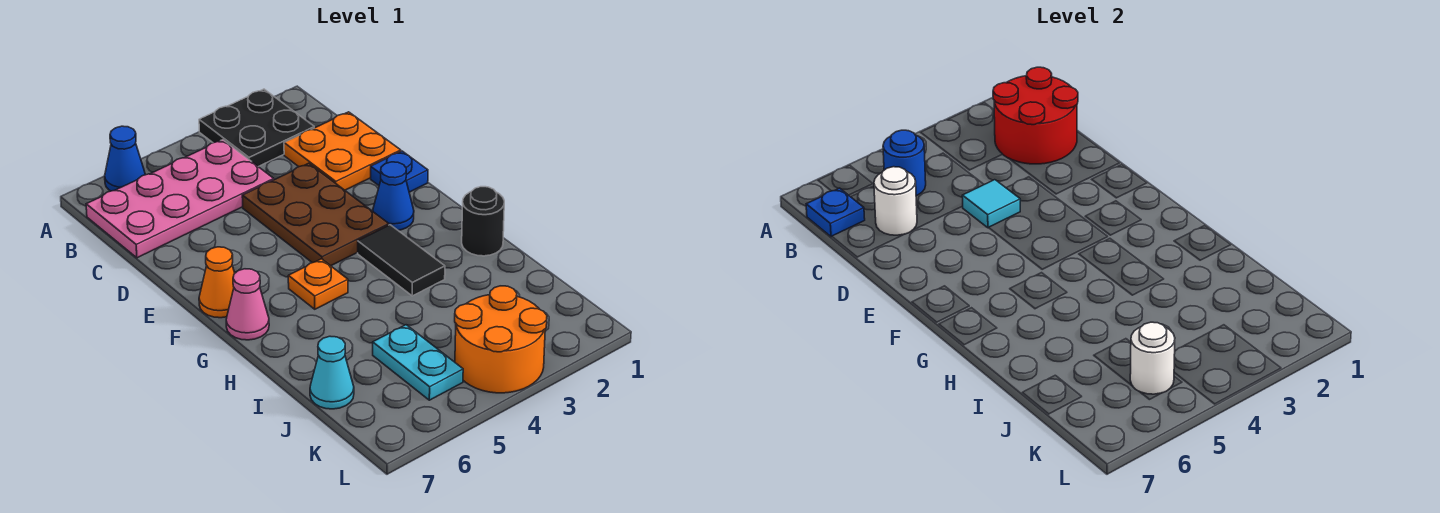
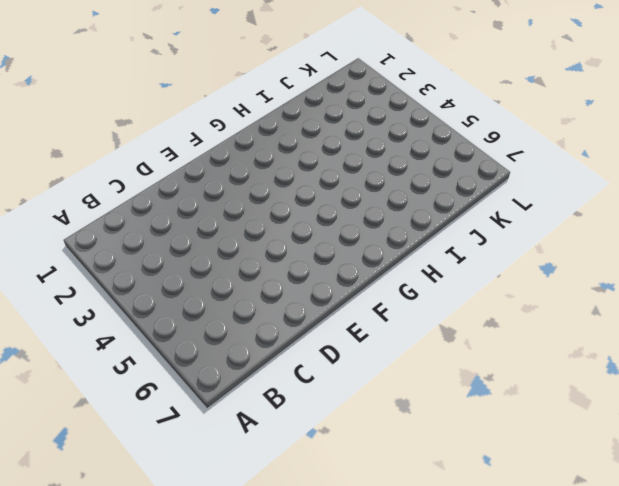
none -> black plate A2:B3 level 1
none -> blue cone A6 level 1
none -> pink plate B4:C7 level 1

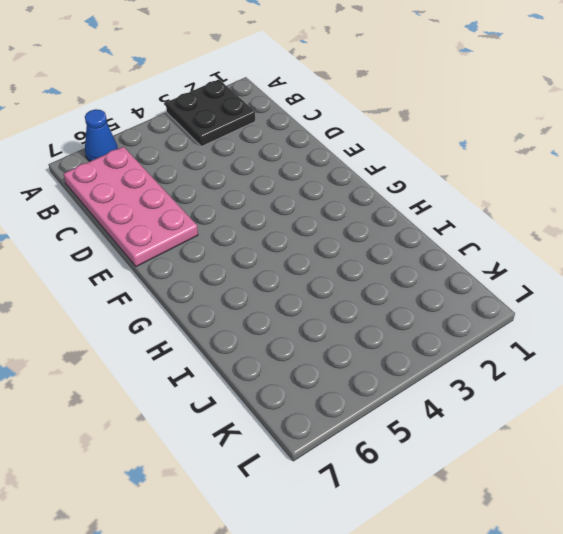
pink plate B6:E7 level 1 -> pink plate B4:C7 level 1
none -> orange plate C1:D2 level 1
none -> brown plate D3:F4 level 1
none -> blue plate E1 level 1

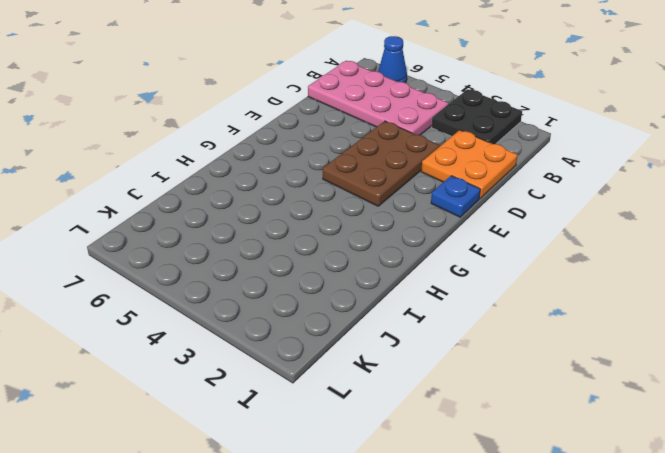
none -> blue cone F2 level 1
none -> orange cone F7 level 1
none -> black tile G3:H3 level 1

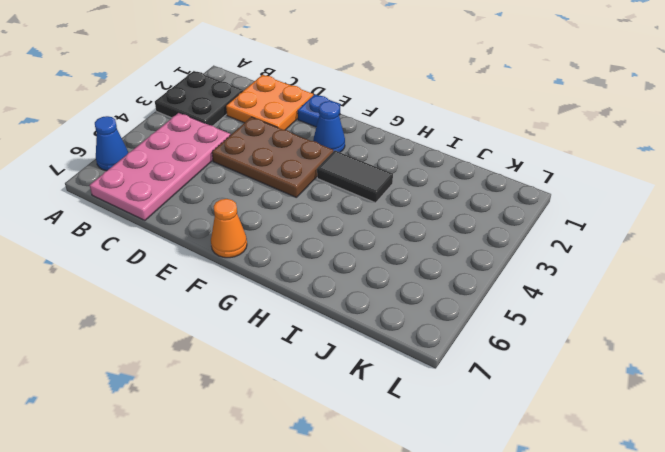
none -> orange plate G5 level 1
none -> pink cone G7 level 1
none -> black round brick H1 level 1

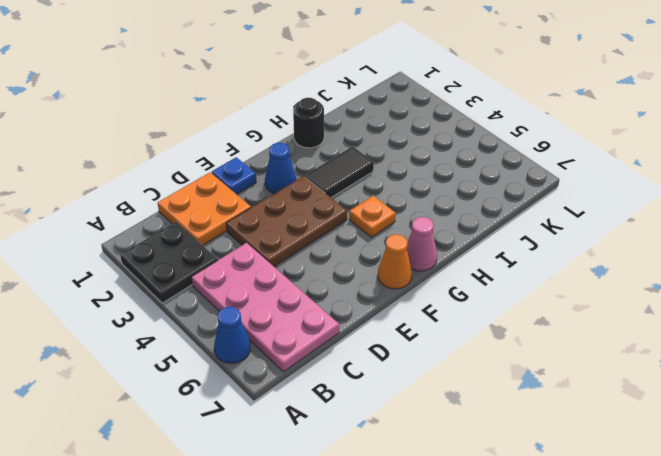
none -> cyan plate J5:K5 level 1
none -> cyan cone J7 level 1
none -> orange round brick K3:L4 level 1

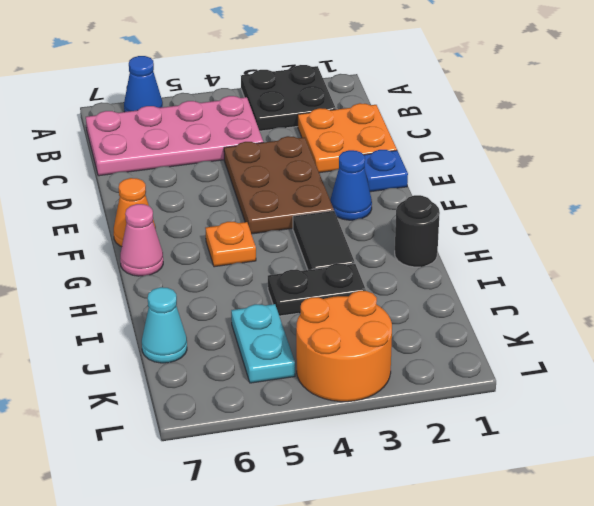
black plate I3:I4 level 1 -> none
none -> red round brick B1:C2 level 2
none -> blue round brick B5 level 2
none -> blue plate B7 level 2

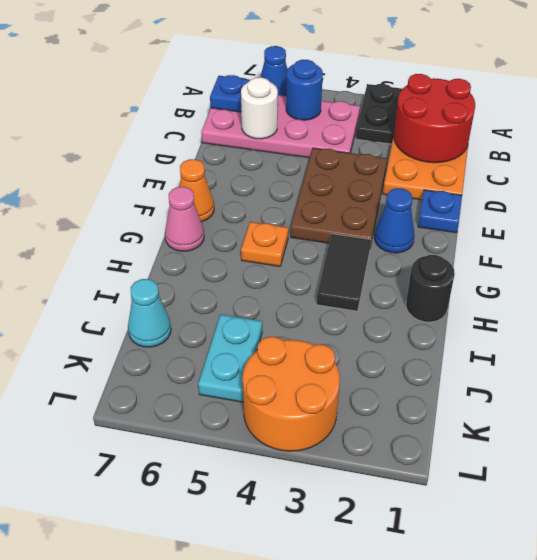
none -> cyan tile D4 level 2
none -> white round brick K5 level 2

